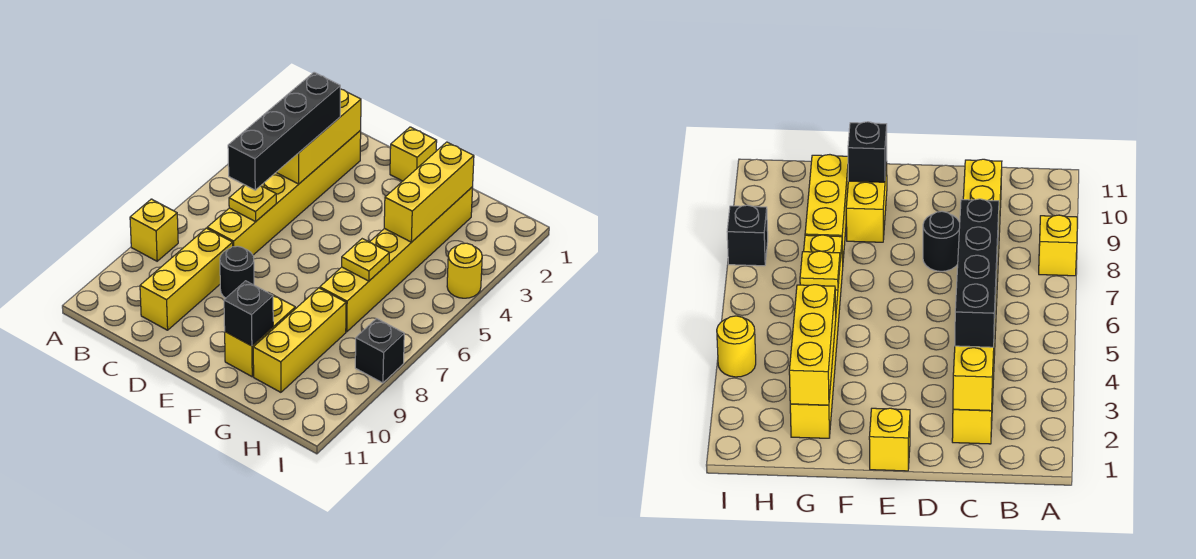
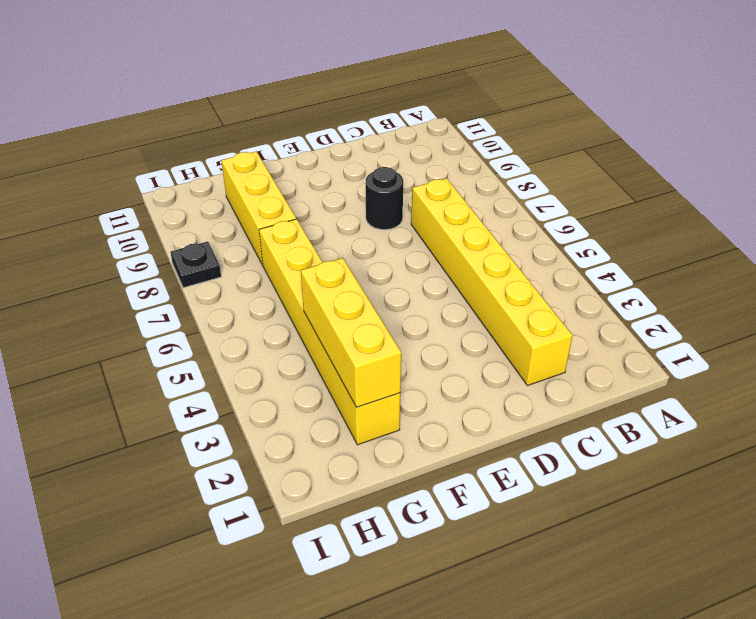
black plate I8 level 1 -> black brick I8 level 1
none -> yellow brick A8 level 1
none -> yellow brick C8:C10 level 1
none -> yellow brick E1 level 1

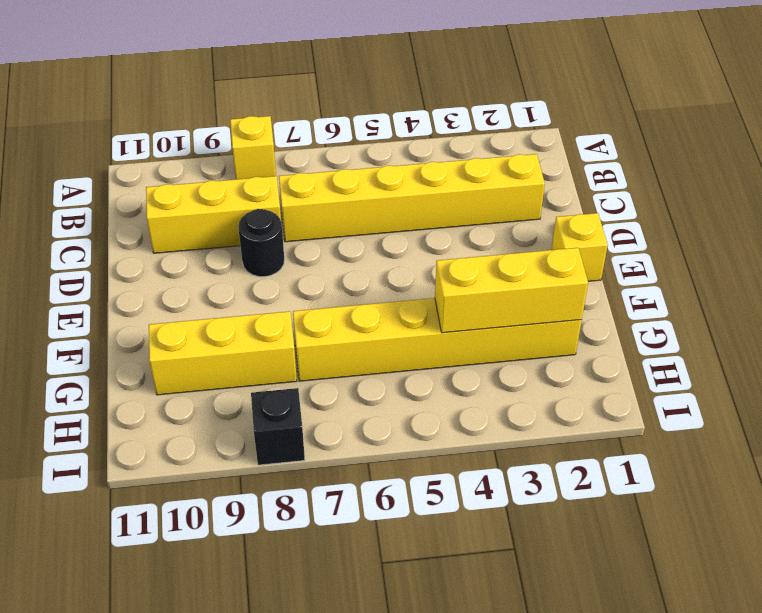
none -> yellow brick F9:F10 level 1
none -> yellow round brick I4 level 1
none -> yellow brick C2:C4 level 2

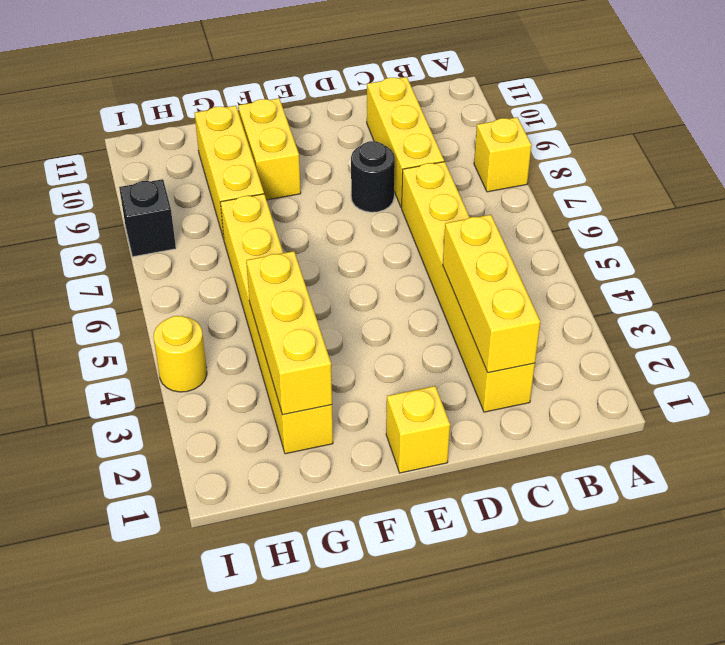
none -> yellow plate C6 level 2
none -> black brick F10 level 2
none -> yellow plate G6 level 2

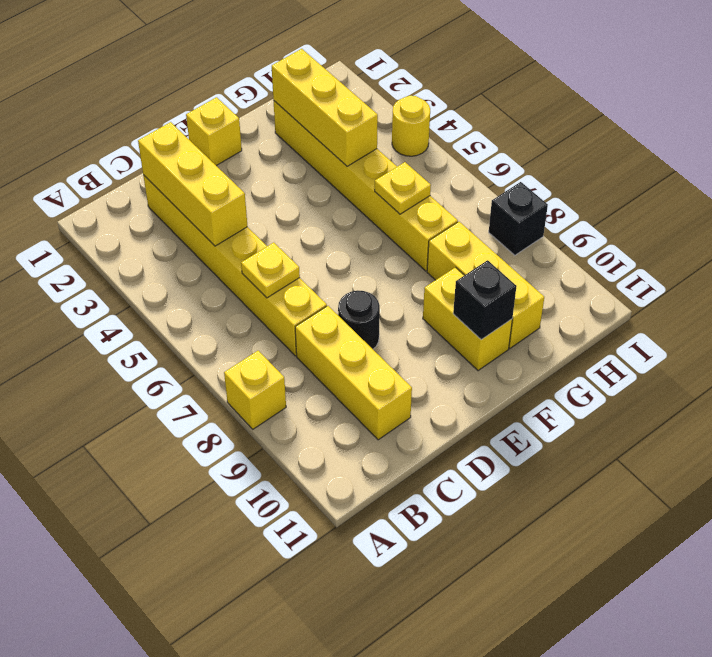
none -> black brick C3:C6 level 3

